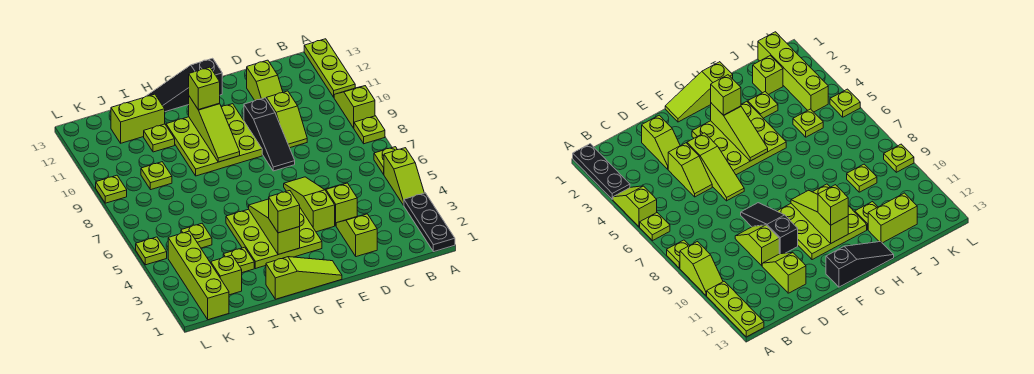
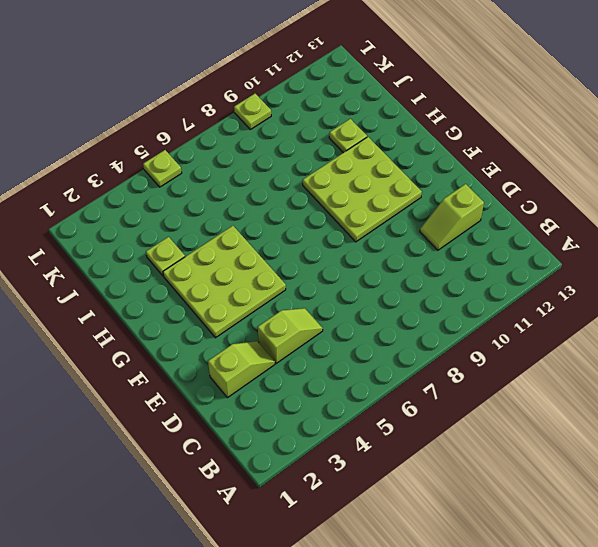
none -> black plate A1:A3 level 1
none -> lime slope A4:A5 level 1 top 5
none -> lime plate A6 level 1

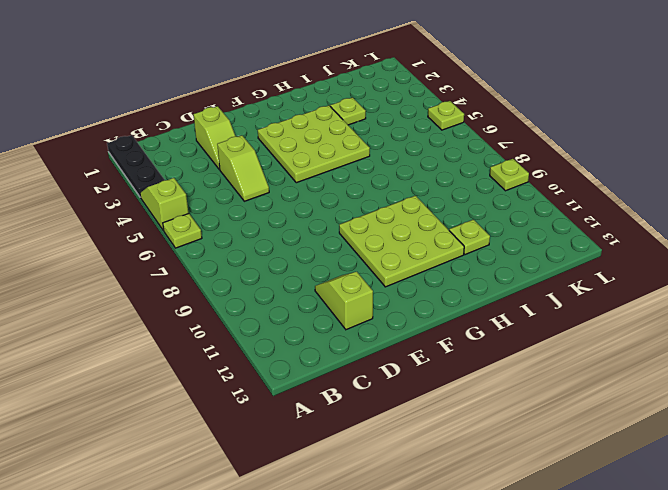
none -> lime plate A8 level 1
none -> lime slope A9:A10 level 1 top 9
none -> lime plate A11:A13 level 1

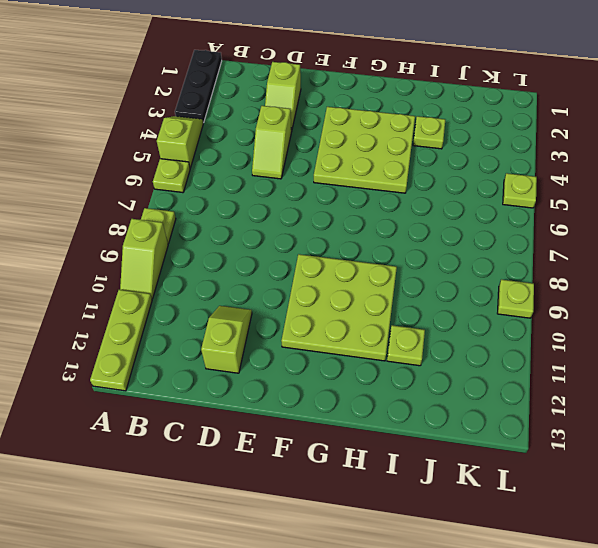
none -> lime slope D9:D10 level 1 top 10
none -> lime slope E4:E6 level 1 top 4
none -> black slope E8:E10 level 1 top 10

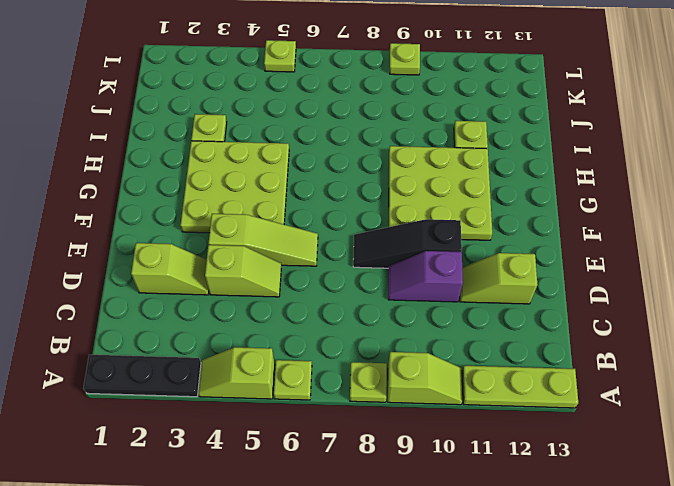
purple slope D9:D10 level 1 top 10 -> lime slope D9:D10 level 1 top 10
none -> lime slope F1:H1 level 1 top H
none -> black slope F13:H13 level 1 top F
none -> lime brick I12:J12 level 1

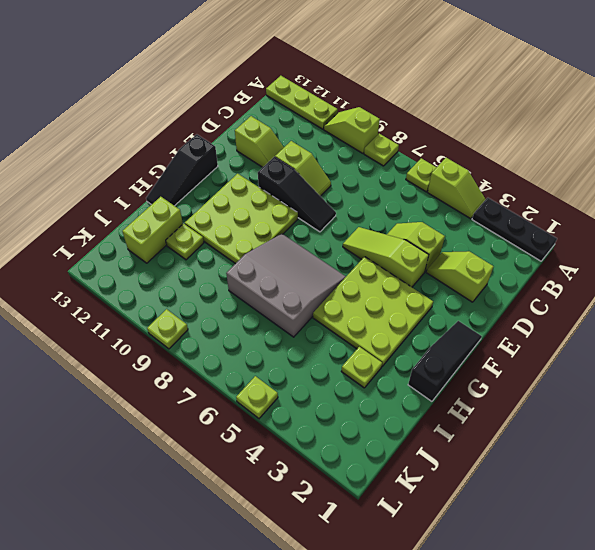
black slope F1:H1 level 1 top H -> lime slope F1:H1 level 1 top H
grey slope G6:I8 level 1 top I -> none
none -> lime brick J2 level 1
none -> lime plate J5 level 1
none -> lime plate J9 level 1

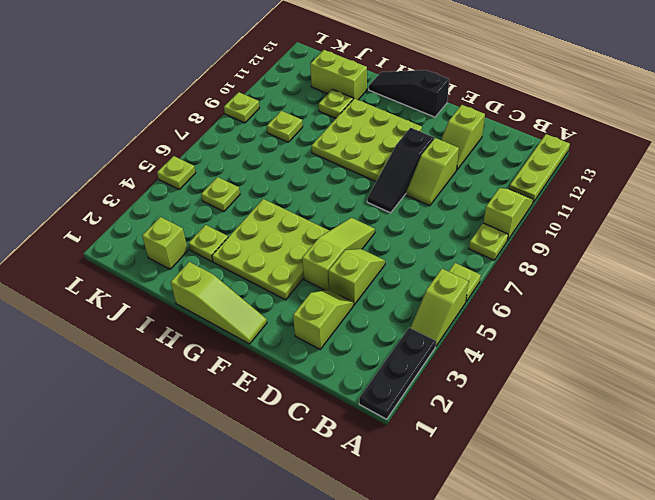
none -> lime brick K1:K4 level 1
none -> lime slope G3:G5 level 2 top 3
none -> lime slope G9:G11 level 2 top 11

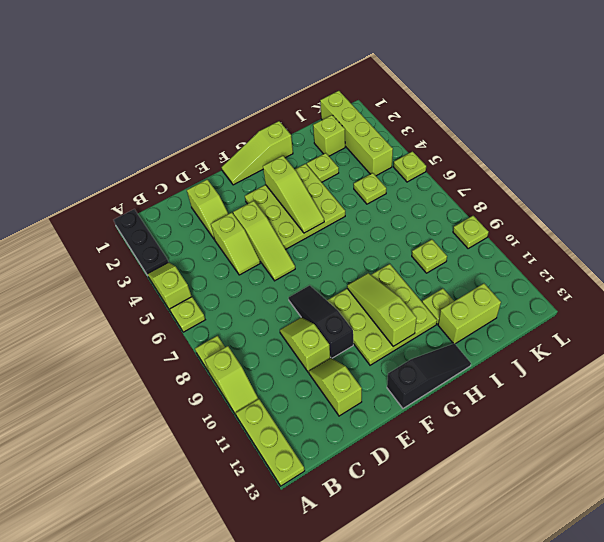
none -> lime brick G3 level 3
none -> lime brick G11 level 3

